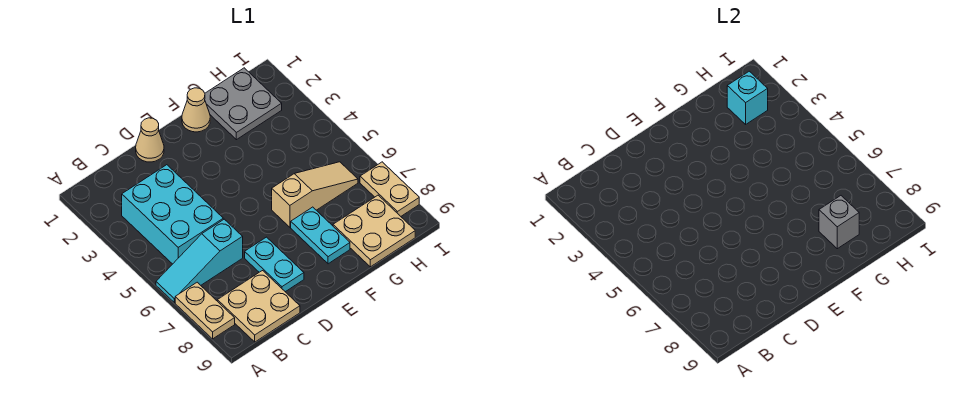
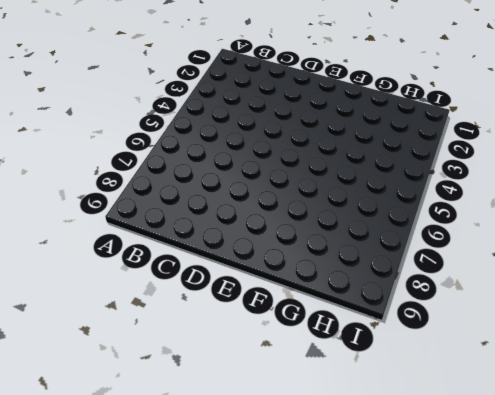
none -> cyan slope A6:C6 level 1 top C
none -> tan plate A7:A8 level 1
none -> cyan brick B3:C5 level 1

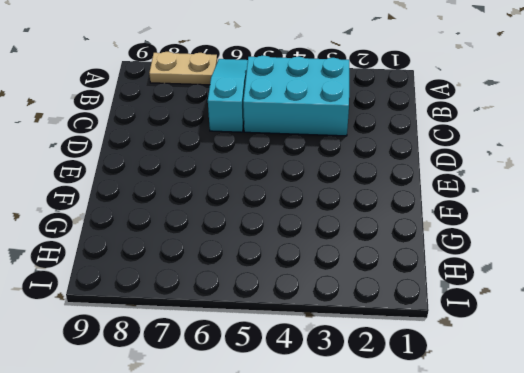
none -> tan plate B8:C9 level 1
none -> tan cone D1 level 1
none -> cyan plate D7:D8 level 1

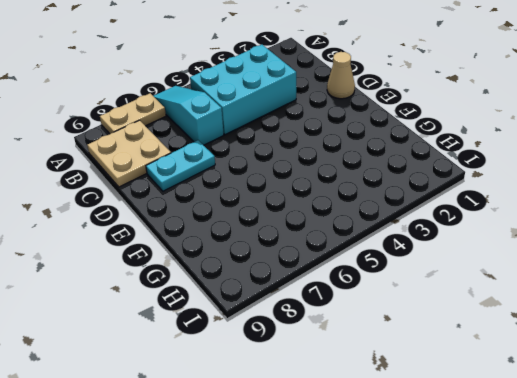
none -> tan cone F1 level 1
none -> tan slope F6:H6 level 1 top F
none -> cyan plate F7:F8 level 1

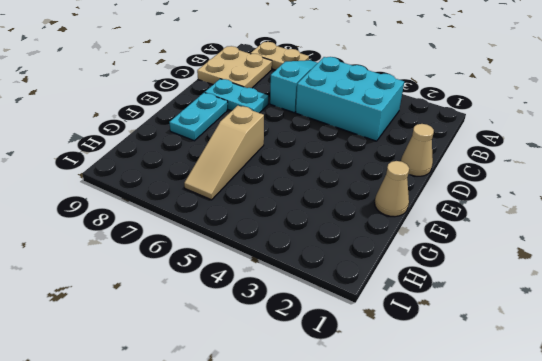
cyan plate E8:F8 level 1 -> cyan plate F7:F8 level 1
none -> grey plate G1:H2 level 1
none -> tan plate G8:H9 level 1
none -> tan plate I7:I8 level 1

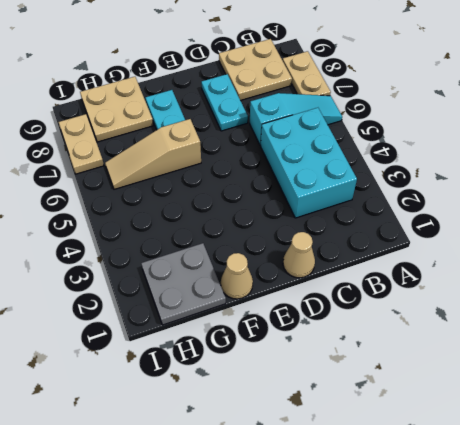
none -> grey brick G8 level 2
none -> cyan brick H2 level 2

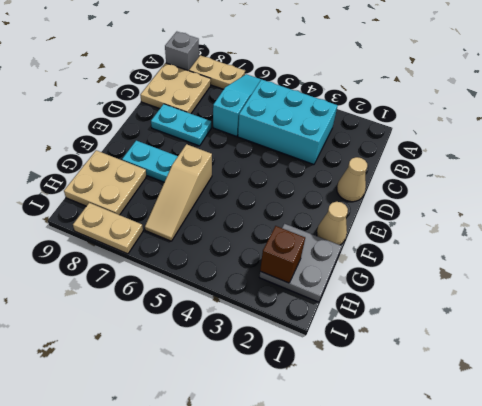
grey brick A9 level 1 -> grey brick G8 level 2
brown brick H2 level 2 -> cyan brick H2 level 2

